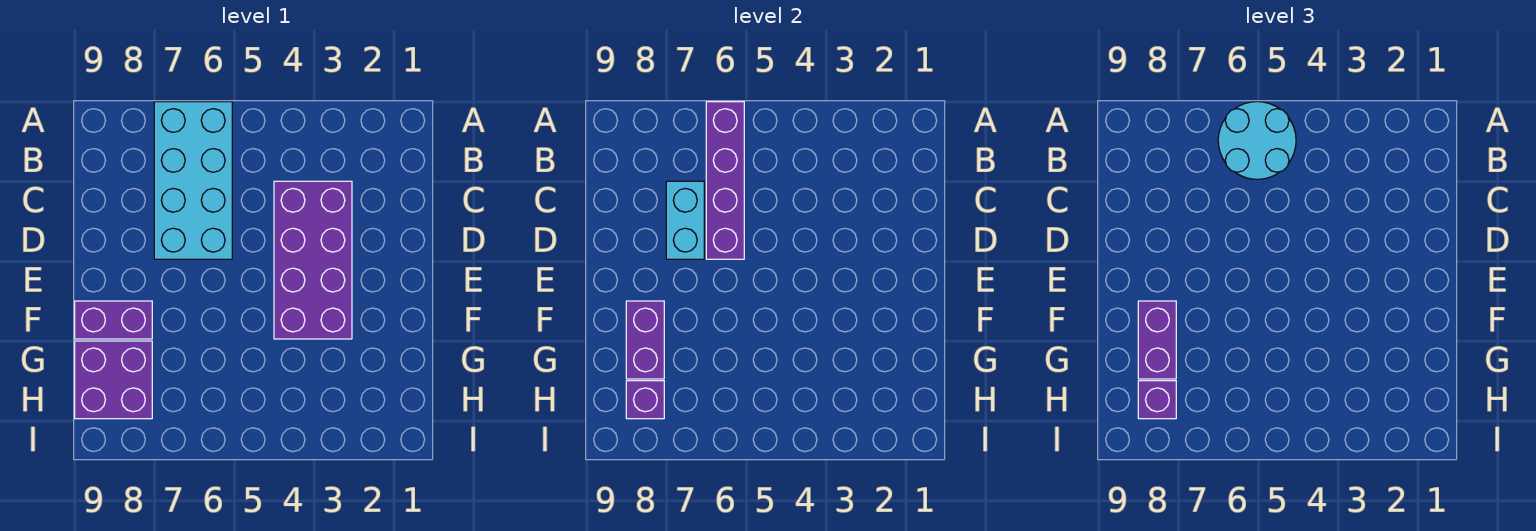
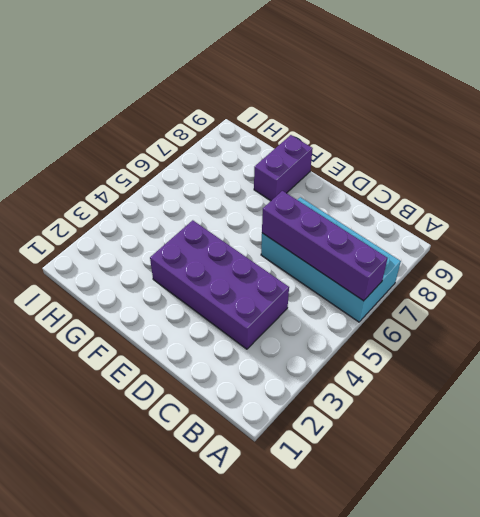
none -> purple brick G8:H9 level 1
none -> cyan brick C7:D7 level 2

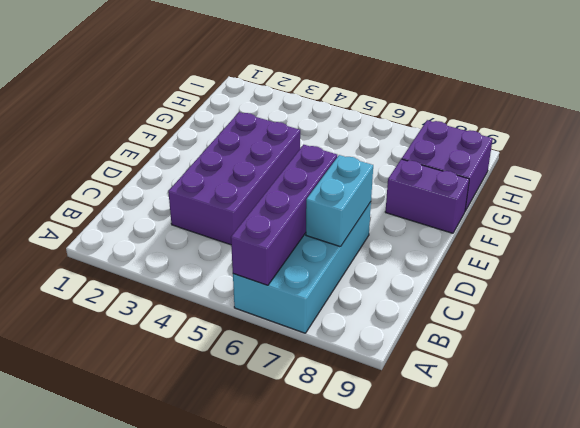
none -> purple brick F8:G8 level 2
none -> purple brick H8 level 2

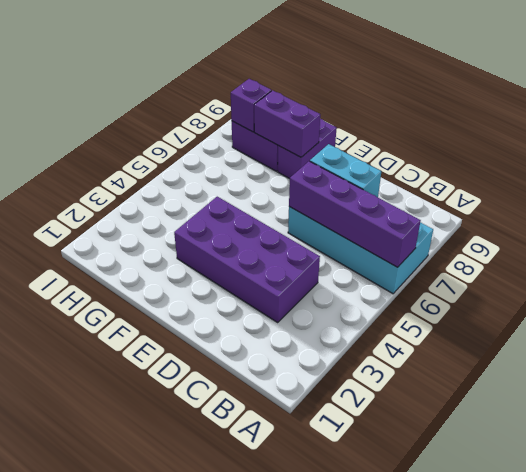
none -> cyan round brick A5:B6 level 3
none -> purple brick F8:G8 level 3

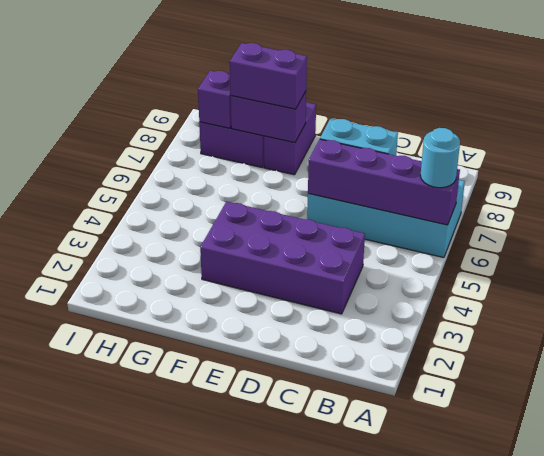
cyan round brick A6 level 3 -> cyan round brick A5:B6 level 3
none -> purple brick H8 level 3

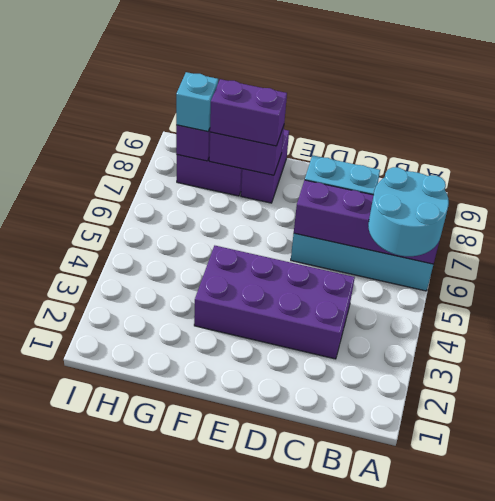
cyan brick H8 level 3 -> purple brick H8 level 3

